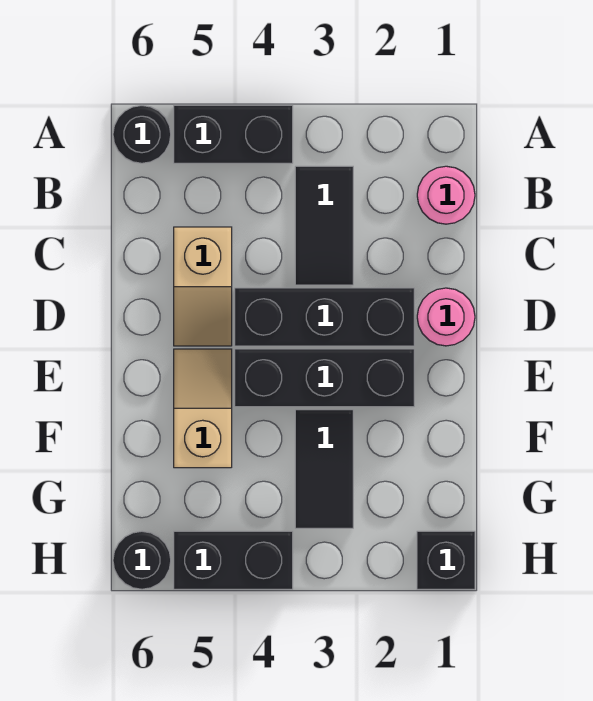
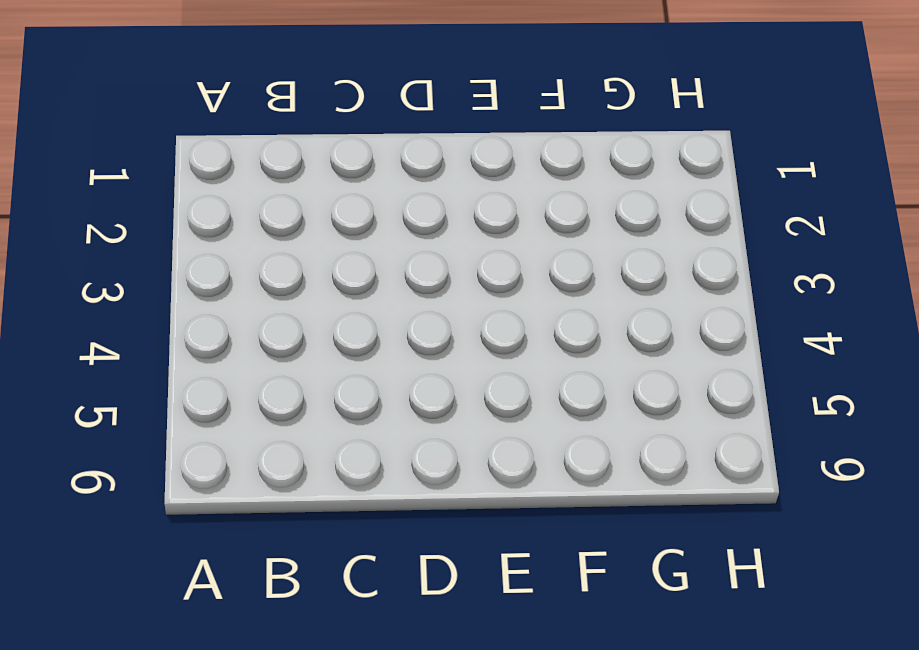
none -> black brick A4:A5 level 1
none -> black round brick A6 level 1
none -> pink round brick B1 level 1

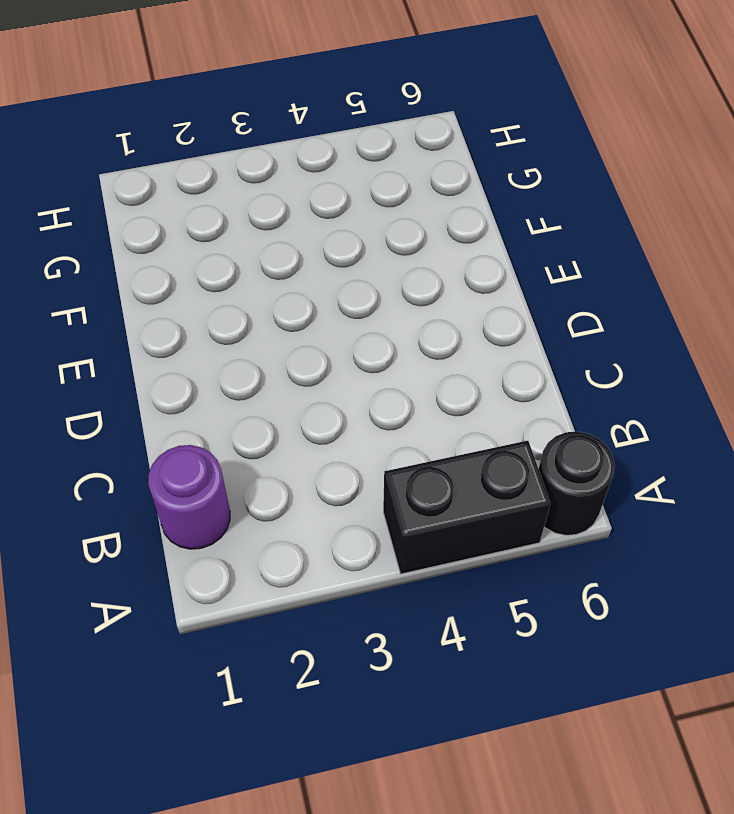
purple round brick B1 level 1 -> pink round brick B1 level 1
none -> black tile B3:C3 level 1
none -> tan slope C5:D5 level 1 top C
none -> pink round brick D1 level 1

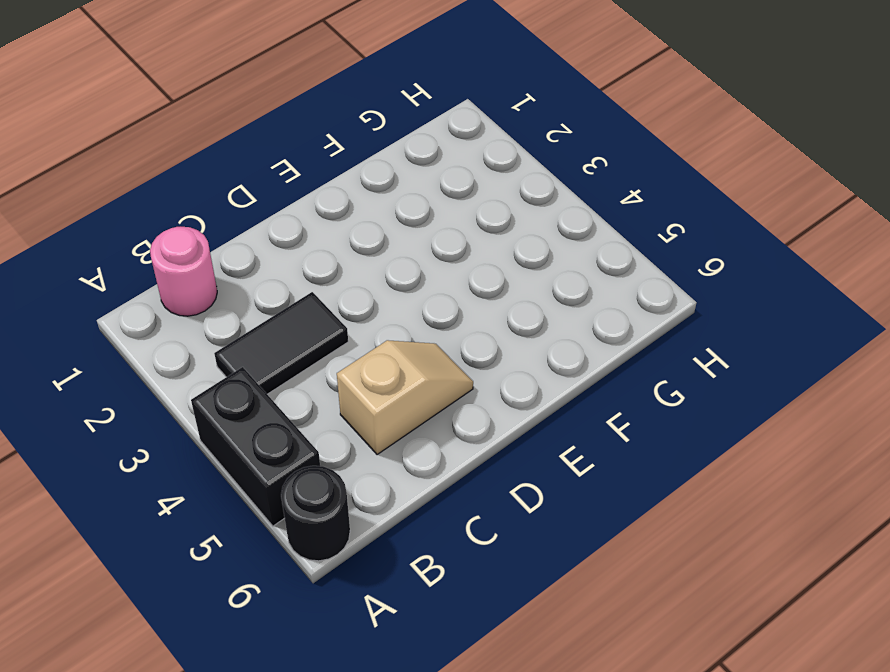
none -> pink round brick D1 level 1
none -> black brick D2:D4 level 1
none -> black brick E2:E4 level 1

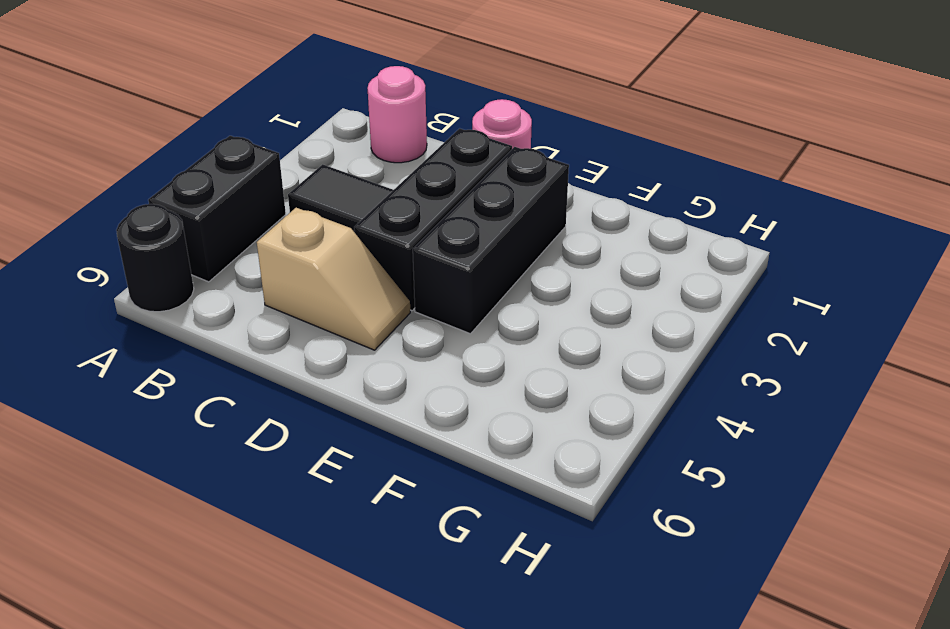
none -> tan slope E5:F5 level 1 top F
none -> black tile F3:G3 level 1
none -> black brick H1 level 1

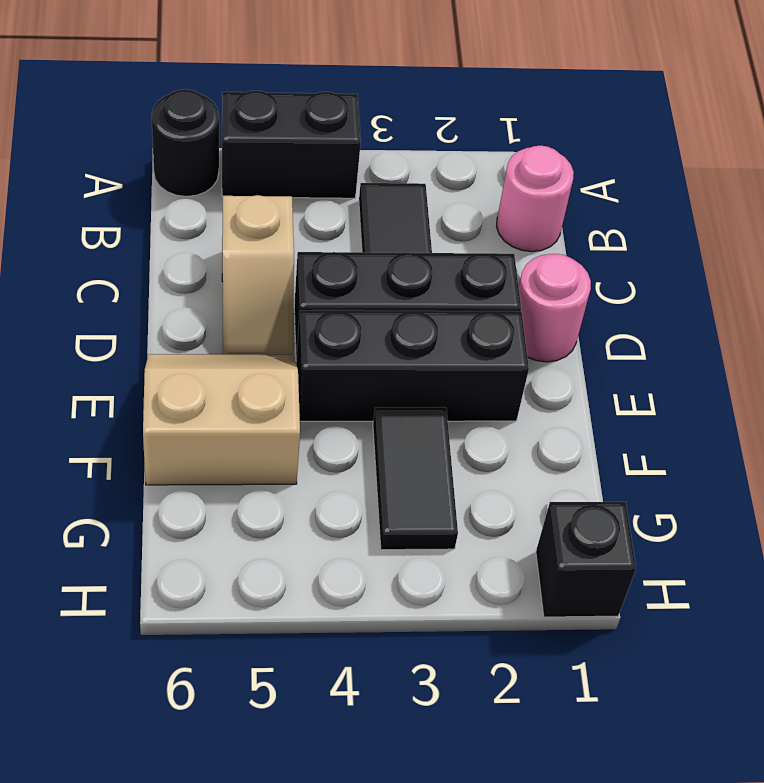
tan slope E5:F6 level 1 top F -> tan slope E5:F5 level 1 top F
none -> black brick H4:H5 level 1
none -> black round brick H6 level 1

